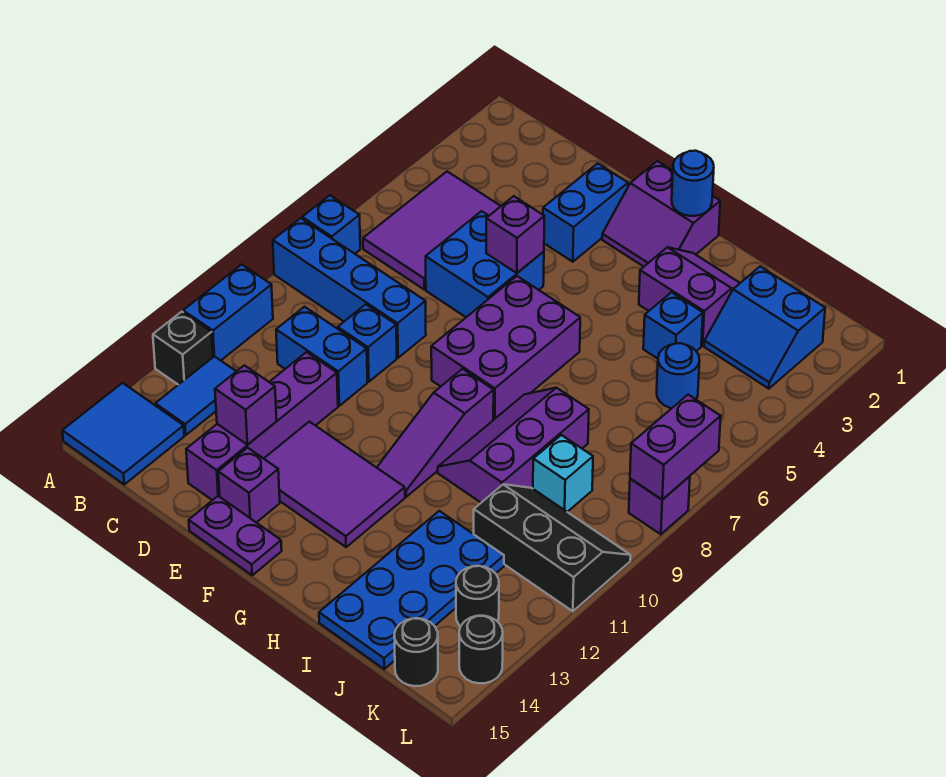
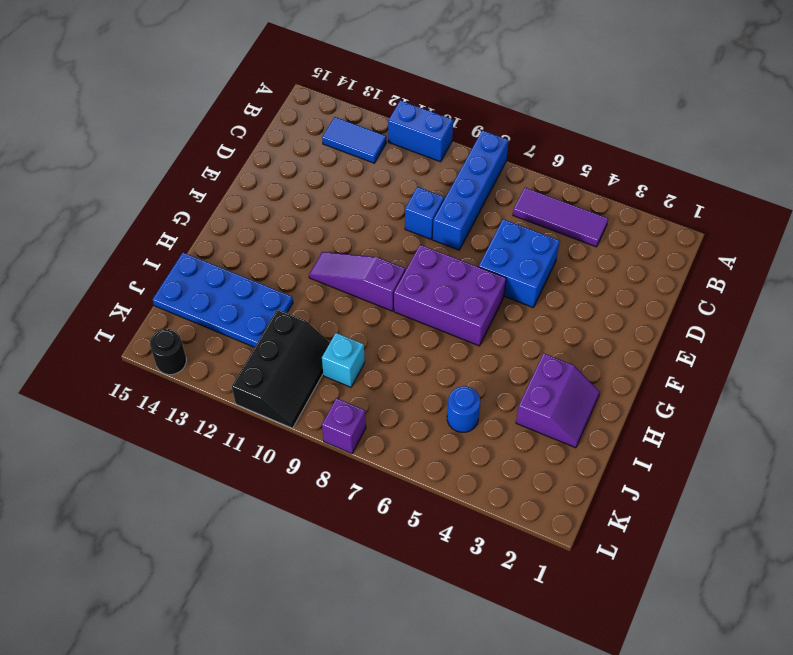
purple tile B4:B6 level 1 -> purple tile B4:C6 level 1
none -> blue brick A7 level 1
none -> black brick A12 level 1
none -> blue tile A14:B15 level 1
none -> blue brick C10:D10 level 1

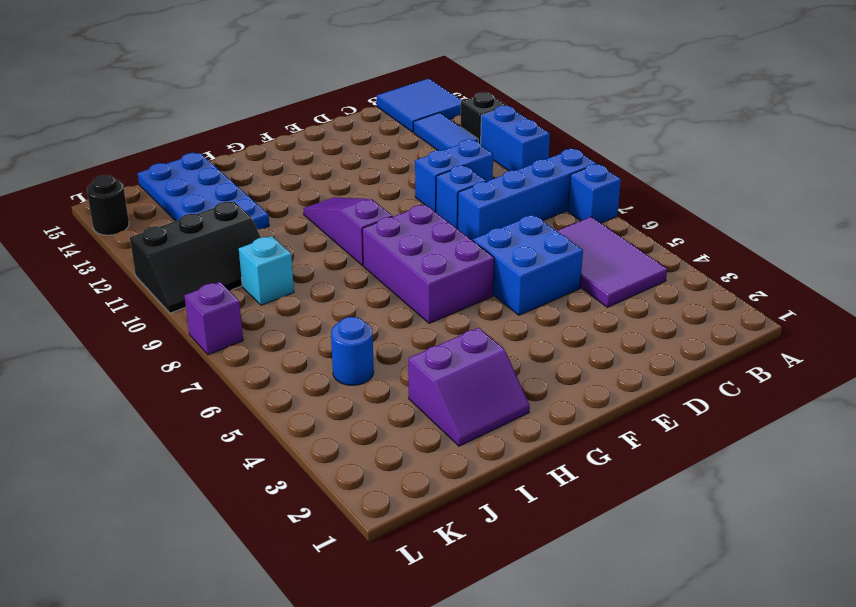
none -> purple brick D11:D14 level 1
none -> blue brick E2:E3 level 1
none -> purple tile E12:G13 level 1
none -> purple brick E14 level 1

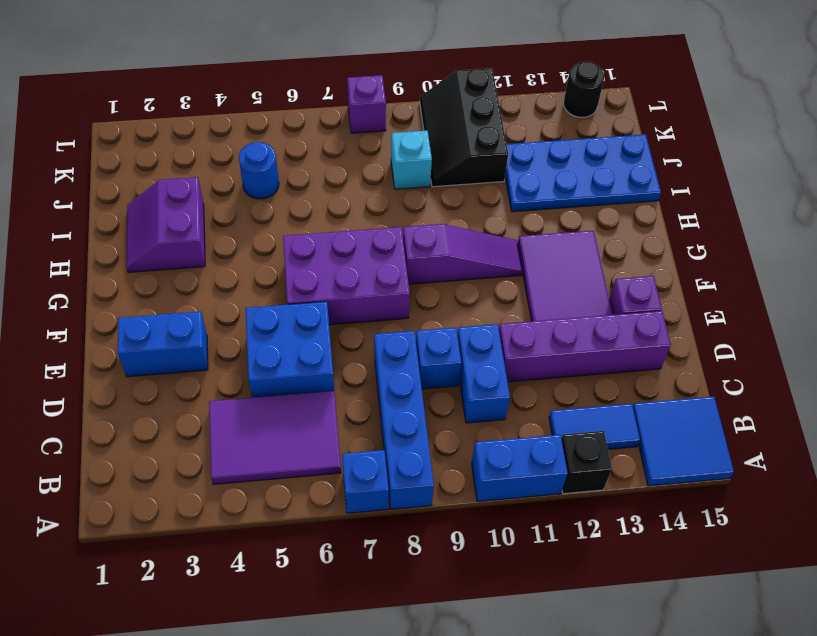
none -> purple plate E15:F15 level 1
none -> purple slope F1:G2 level 1 top 1
none -> purple slope H8:I10 level 1 top I
none -> blue brick I4 level 1

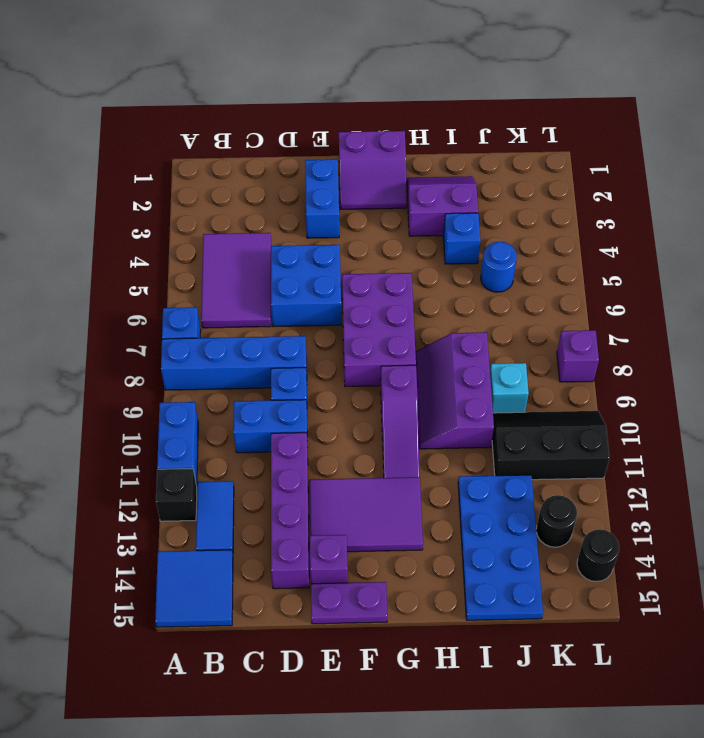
none -> blue slope J2:K3 level 1 top 2
none -> black round brick K15 level 1
none -> purple brick D13 level 2
none -> purple brick E5 level 2

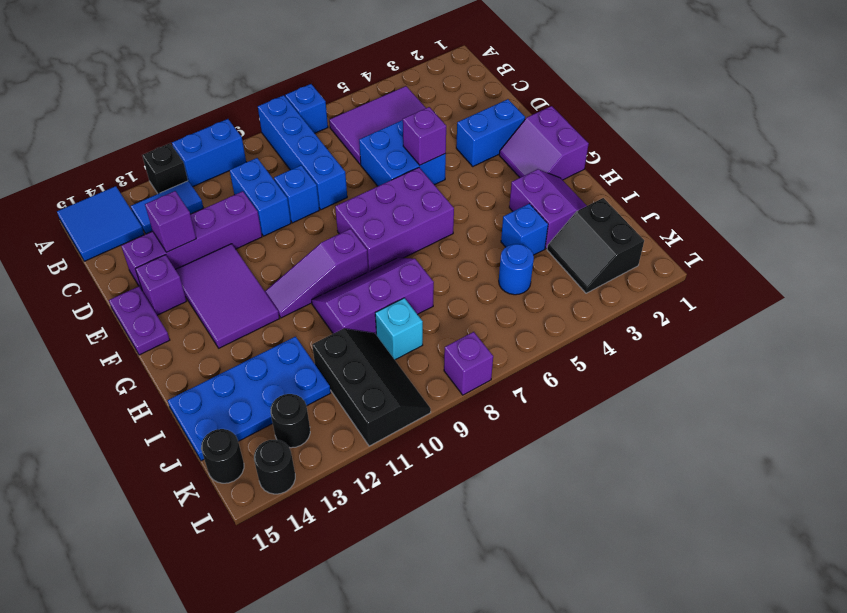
black slope J2:K3 level 1 top 2 -> blue slope J2:K3 level 1 top 2
none -> blue round brick G1 level 2
none -> purple brick L7:L8 level 2

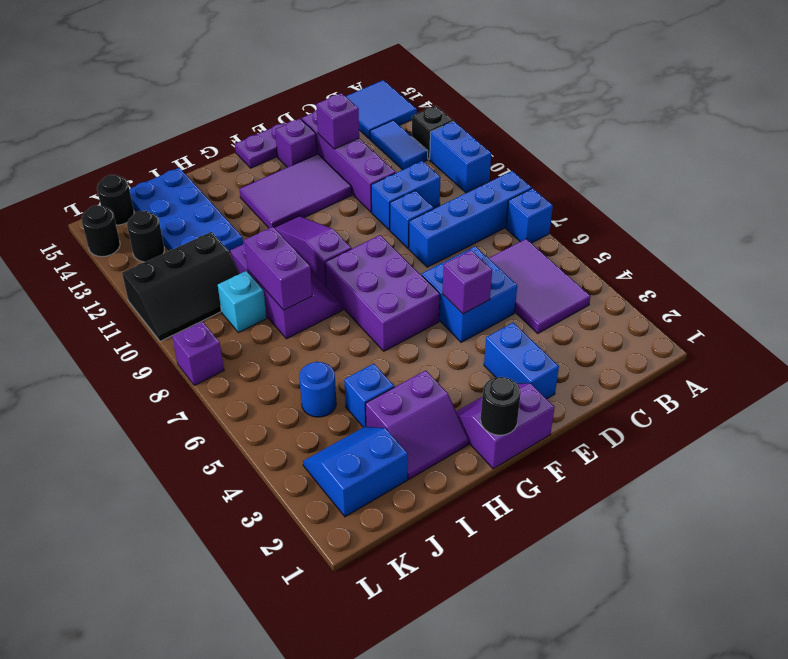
black round brick G1 level 2 -> blue round brick G1 level 2
purple brick I8:I9 level 2 -> purple brick L7:L8 level 2

